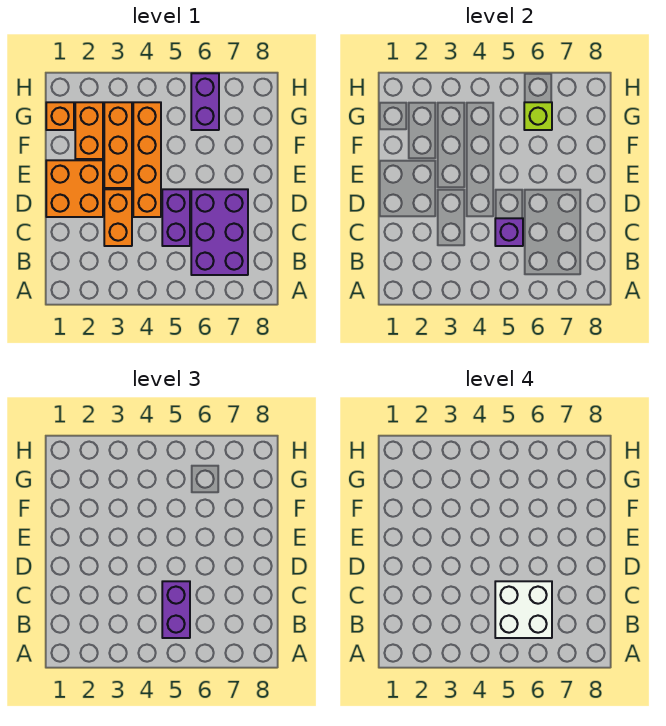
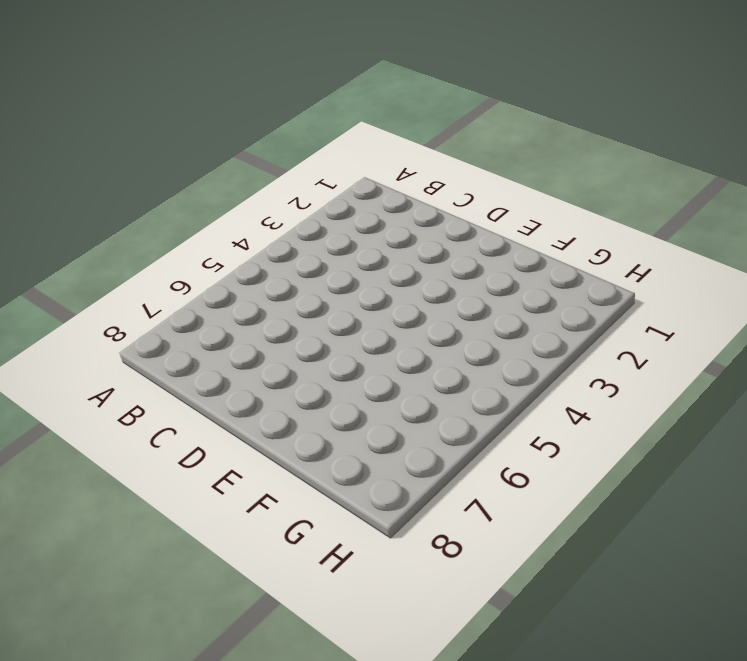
none -> purple brick B6:D7 level 1
none -> orange brick C3:D3 level 1
none -> purple brick C5:D5 level 1

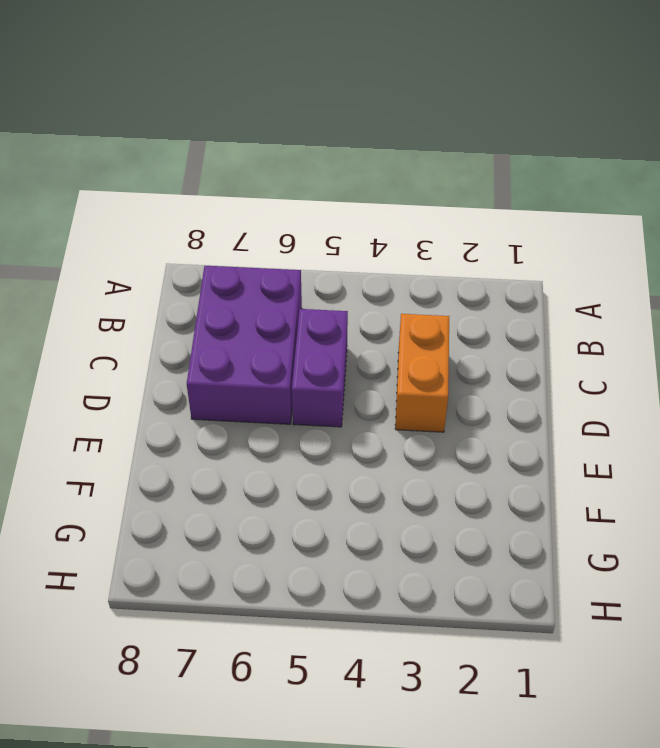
none -> orange brick D1:E2 level 1
none -> orange brick D4:G4 level 1
none -> orange brick E3:G3 level 1

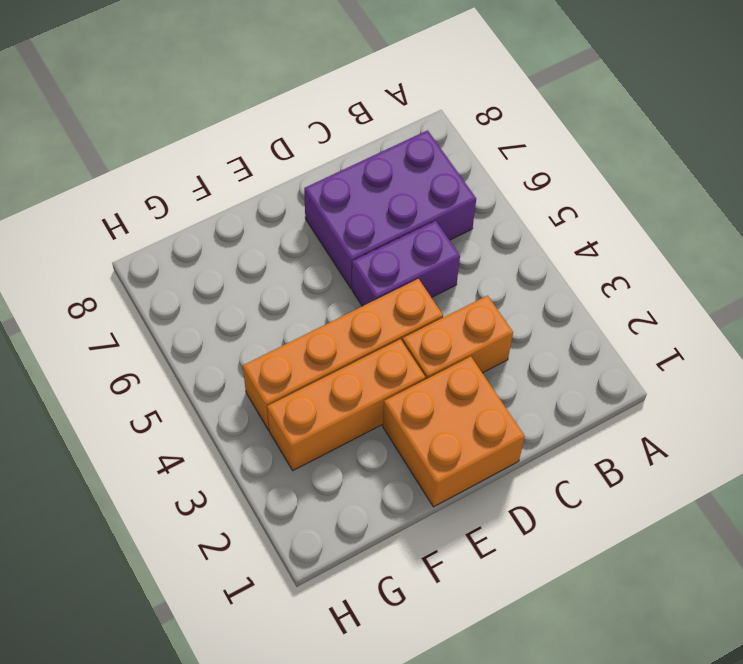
none -> orange brick F2:G2 level 1
none -> orange brick G1 level 1
none -> purple brick G6:H6 level 1

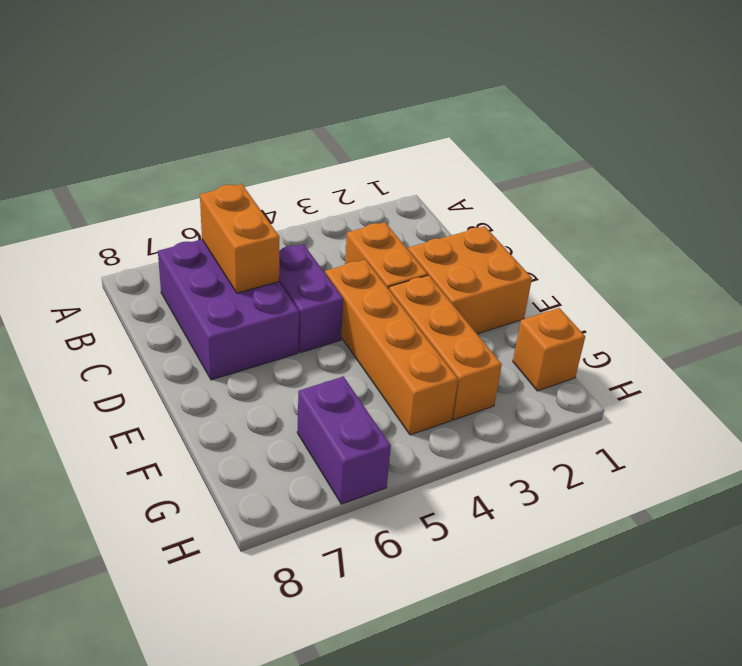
orange brick B6:C6 level 2 -> orange brick F2:G2 level 1
none -> purple brick C5 level 2
none -> lime brick G6 level 2
none -> purple brick B5:C5 level 3

